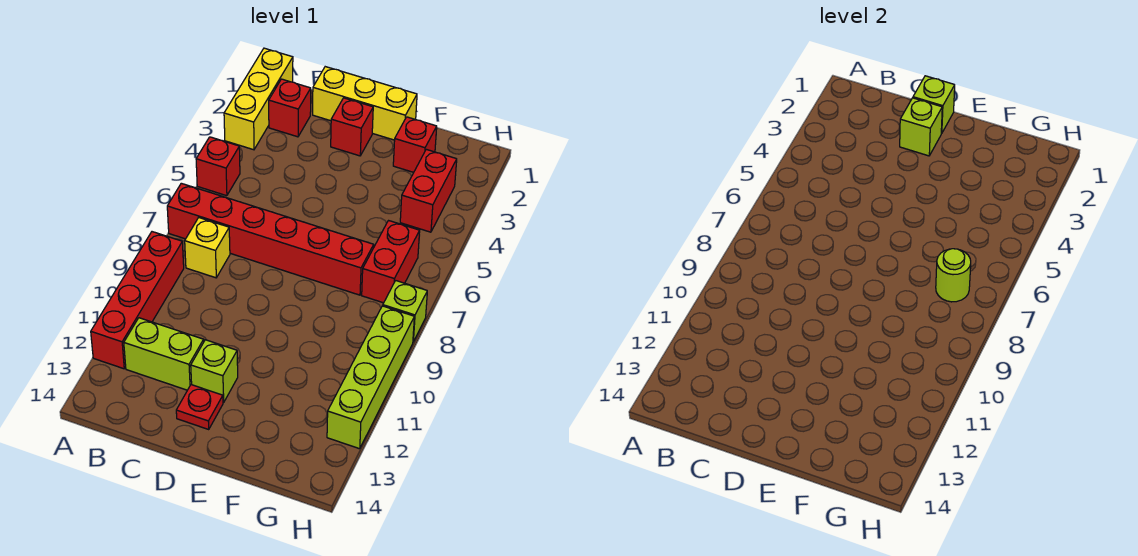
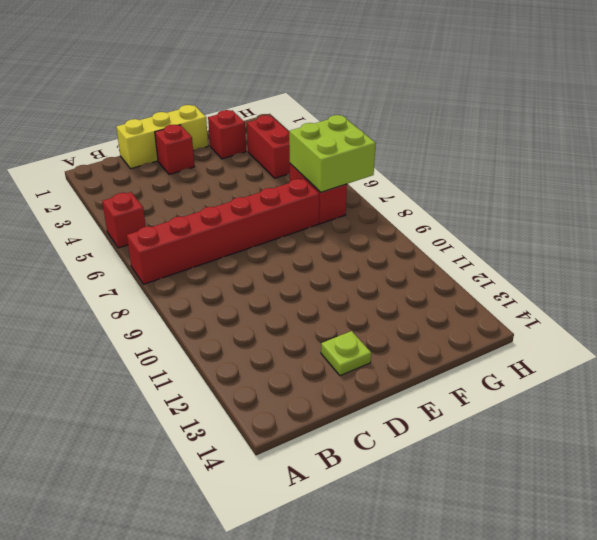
lime plate D13 level 1 -> red plate D13 level 1
lime brick G6:H7 level 2 -> lime round brick G7 level 2
none -> yellow brick A1:A3 level 1
none -> red brick A9:A12 level 1
none -> red brick B2 level 1

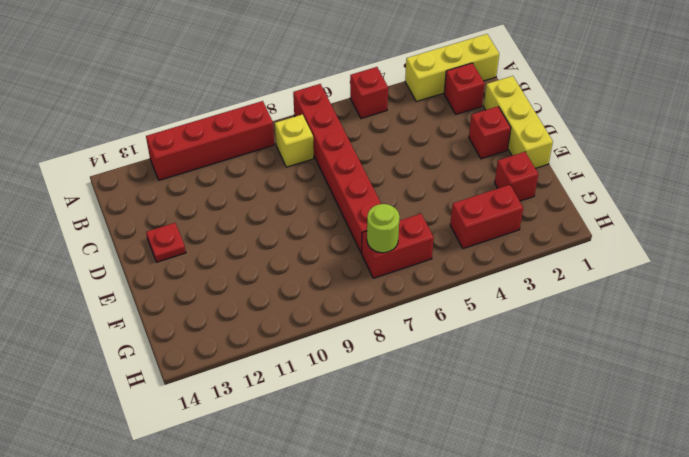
none -> lime brick B12:C12 level 1
none -> lime brick D12 level 1
none -> lime brick H8 level 1

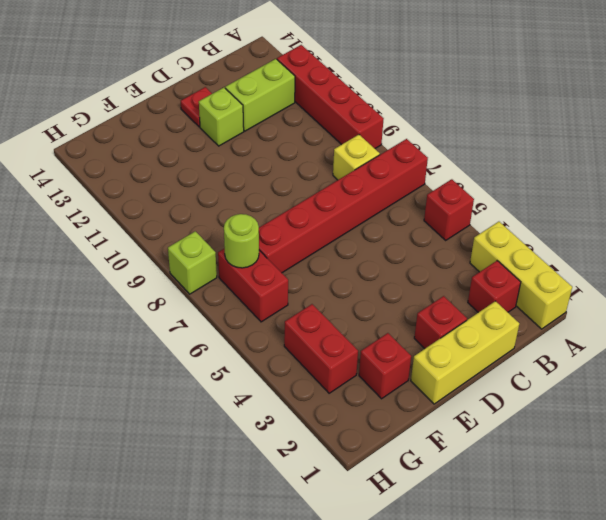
none -> lime brick H9:H12 level 1
none -> lime brick D1 level 2
none -> lime brick D2 level 2

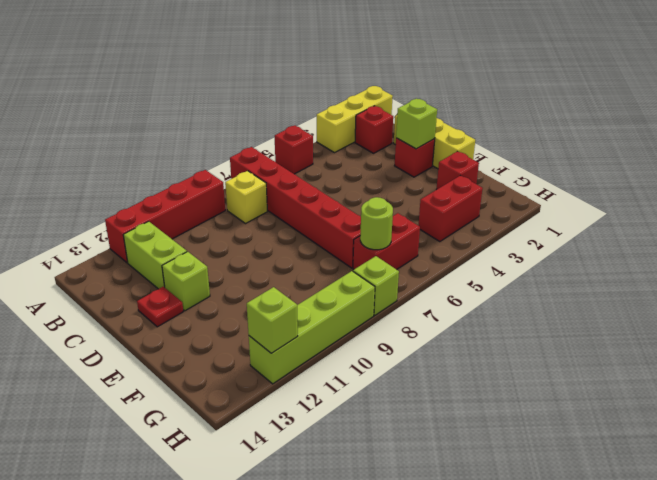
lime brick H12 level 2 -> lime brick D1 level 2

